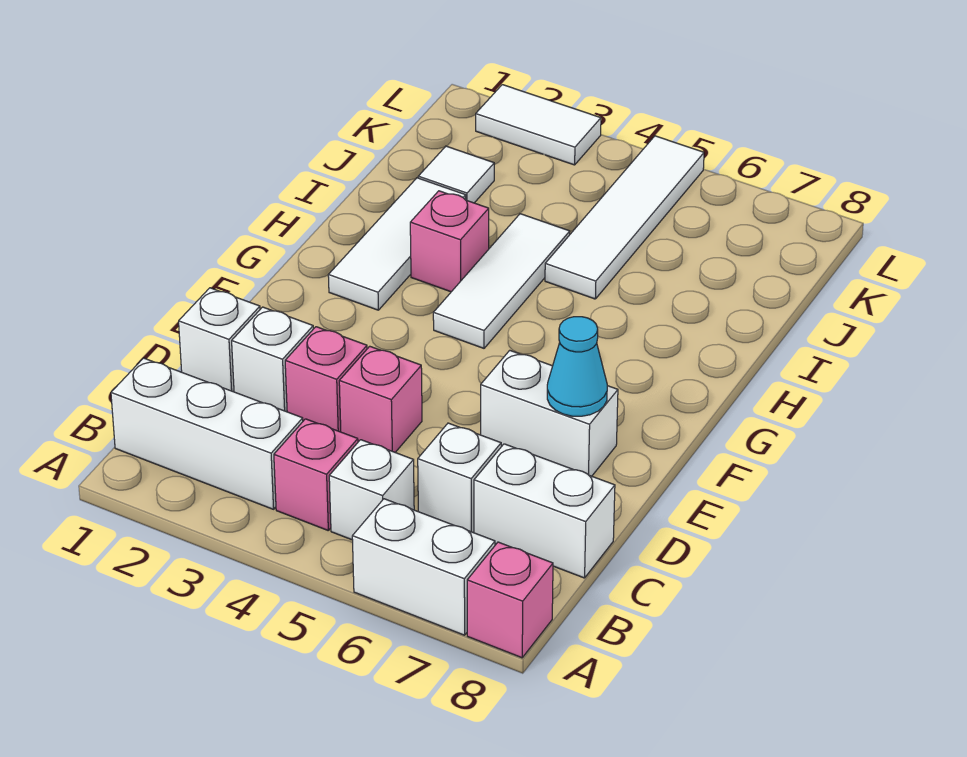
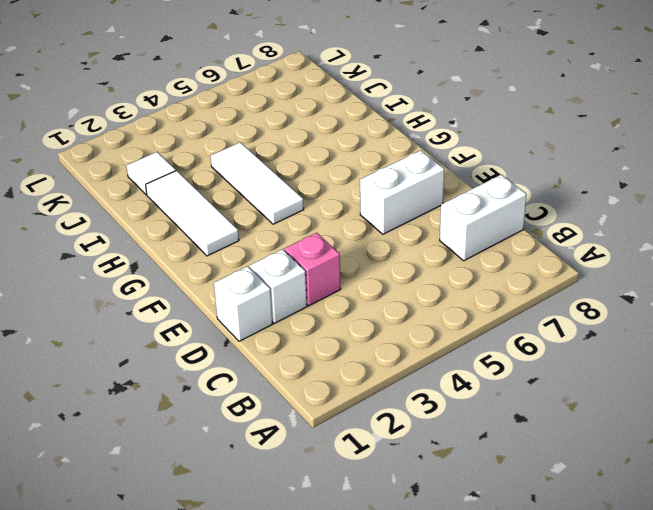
none -> white brick A6:A7 level 1
none -> pink brick A8 level 1
none -> white brick B1:B3 level 1

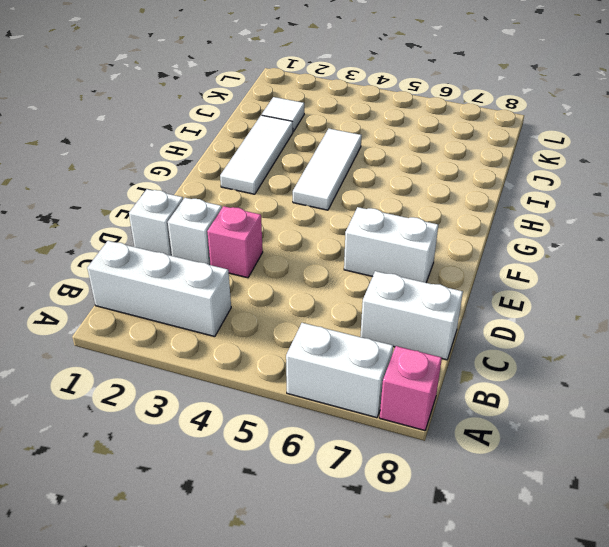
none -> pink brick B4 level 1
none -> white brick B5 level 1
none -> white brick C6 level 1

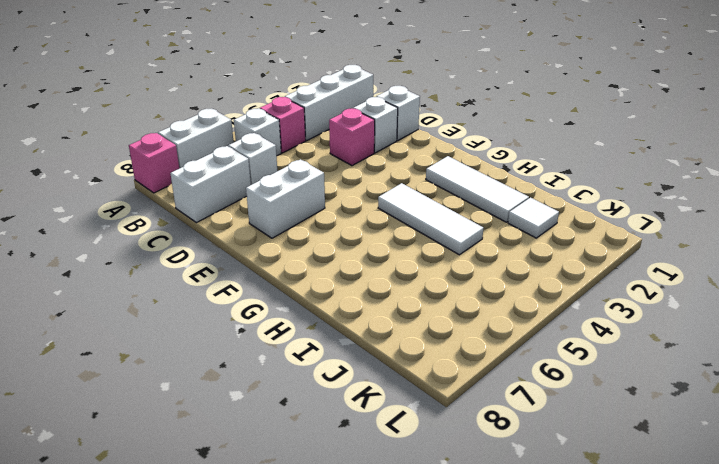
none -> pink brick D4 level 1
none -> pink brick H3 level 1
none -> white tile I5:L5 level 1

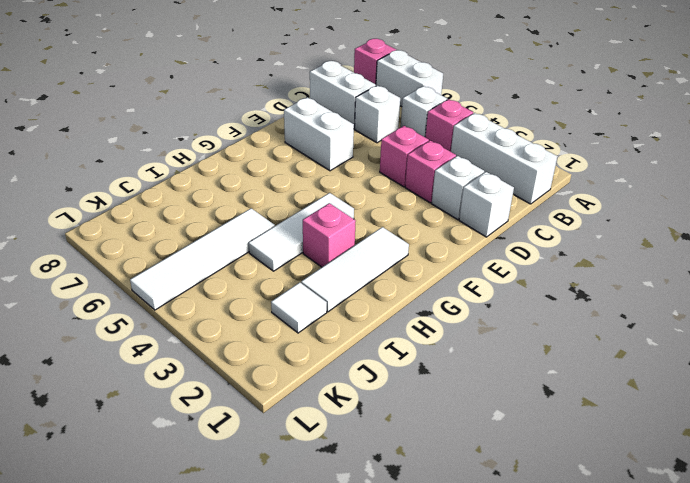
none -> white tile L2:L3 level 1
none -> cyan cone E7 level 2

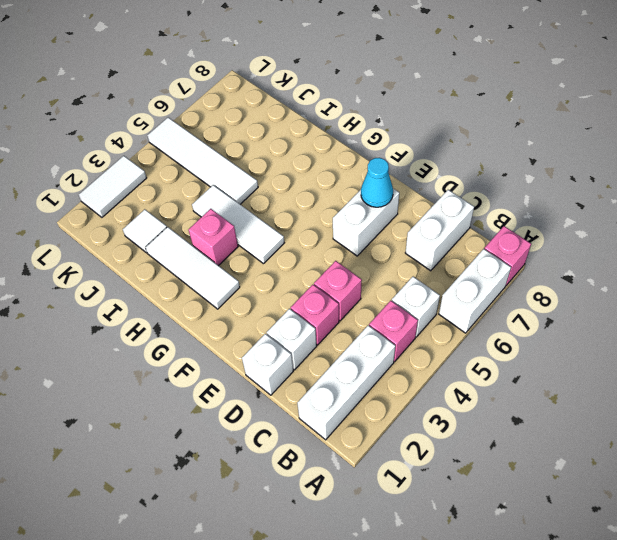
none -> white brick C6 level 1

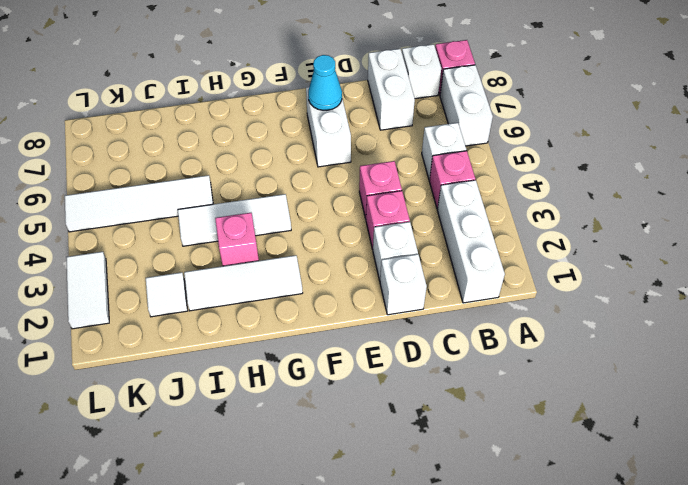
white brick B8 level 1 -> white brick C6 level 1

